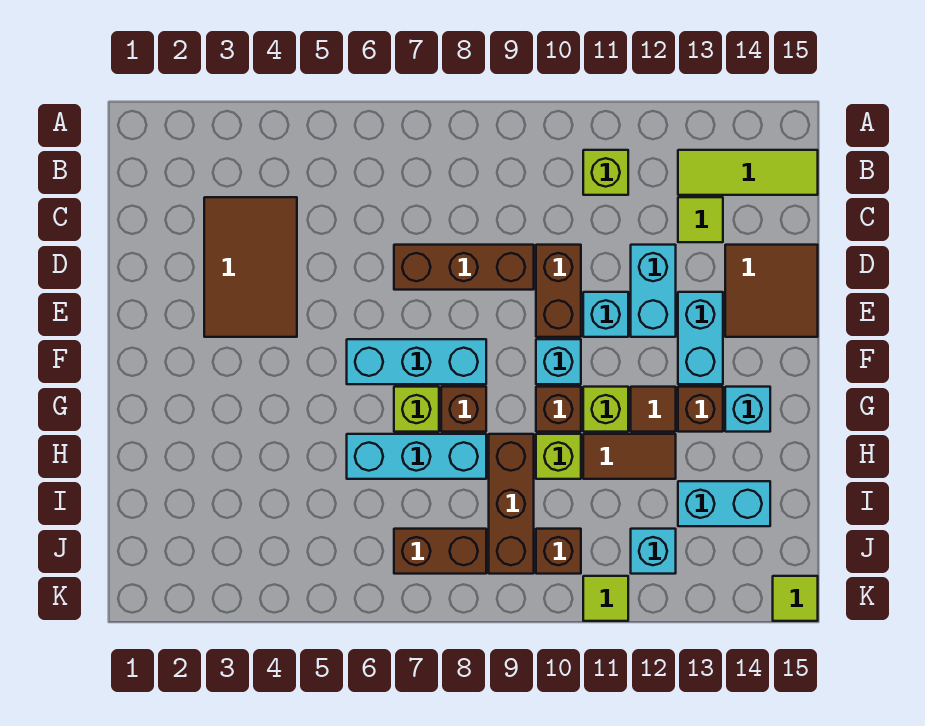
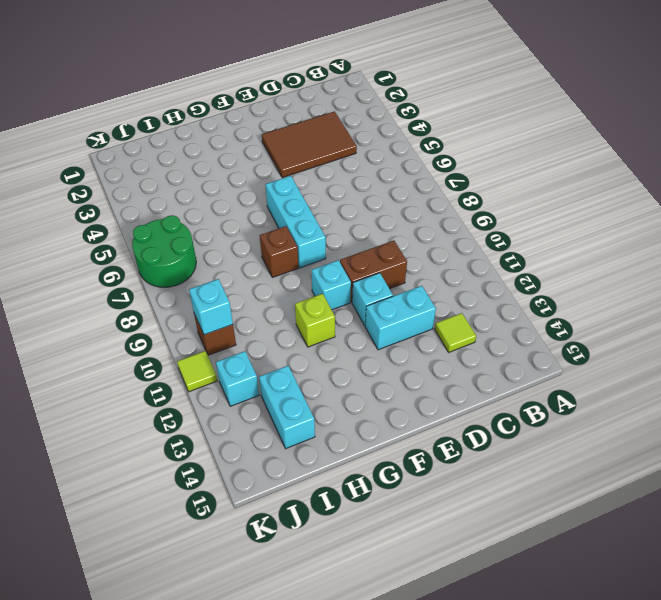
green round brick J6:K7 level 1 -> brown brick J7:J8 level 1
cyan brick J10 level 2 -> cyan brick G14 level 1
none -> lime brick B11 level 1
none -> lime tile B13:B15 level 1
none -> brown brick D7:D9 level 1

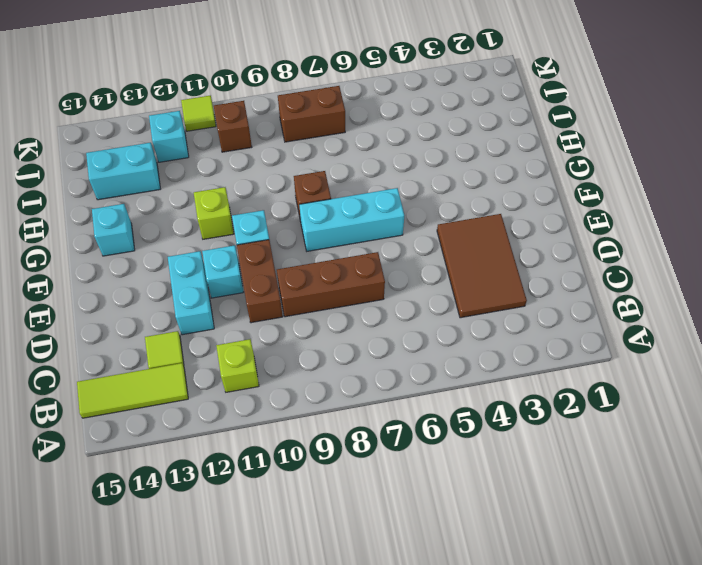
none -> brown tile D14:E15 level 1
none -> cyan brick E13:F13 level 1
none -> lime brick G7 level 1

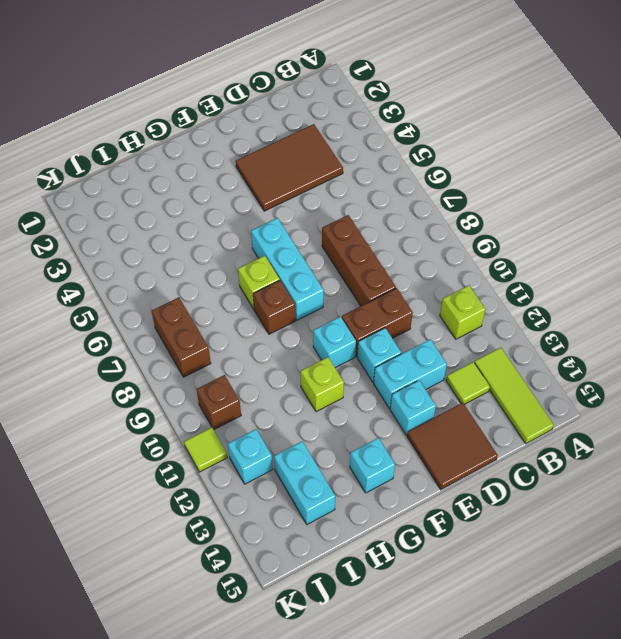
cyan brick E13 level 1 -> cyan brick E13:F13 level 1
none -> brown brick G10 level 1
none -> brown tile G12 level 1
none -> brown brick G13 level 1

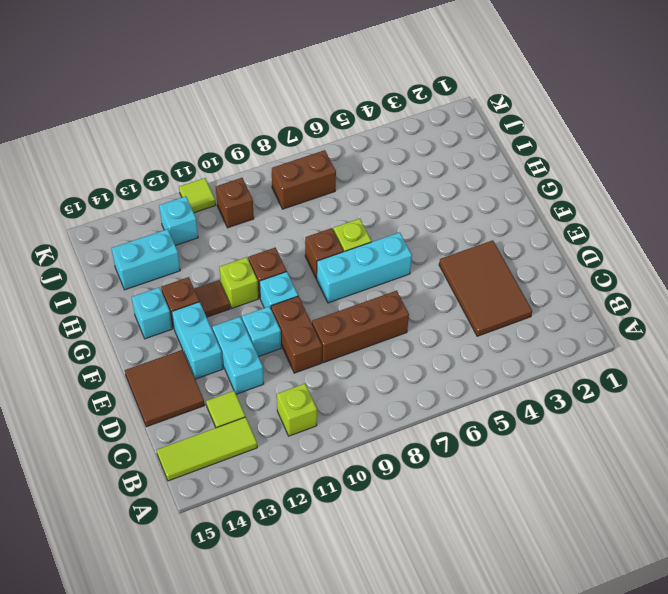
none -> cyan brick H6:H8 level 1
none -> brown brick H9:J9 level 1
none -> lime brick H10 level 1

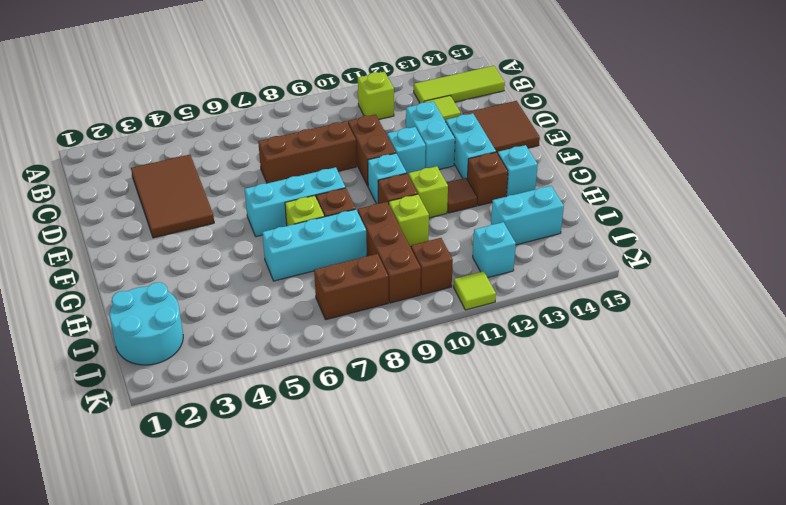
cyan round brick I1:J2 level 1 -> none
none -> brown tile H11:H12 level 1
none -> lime tile K15 level 1

